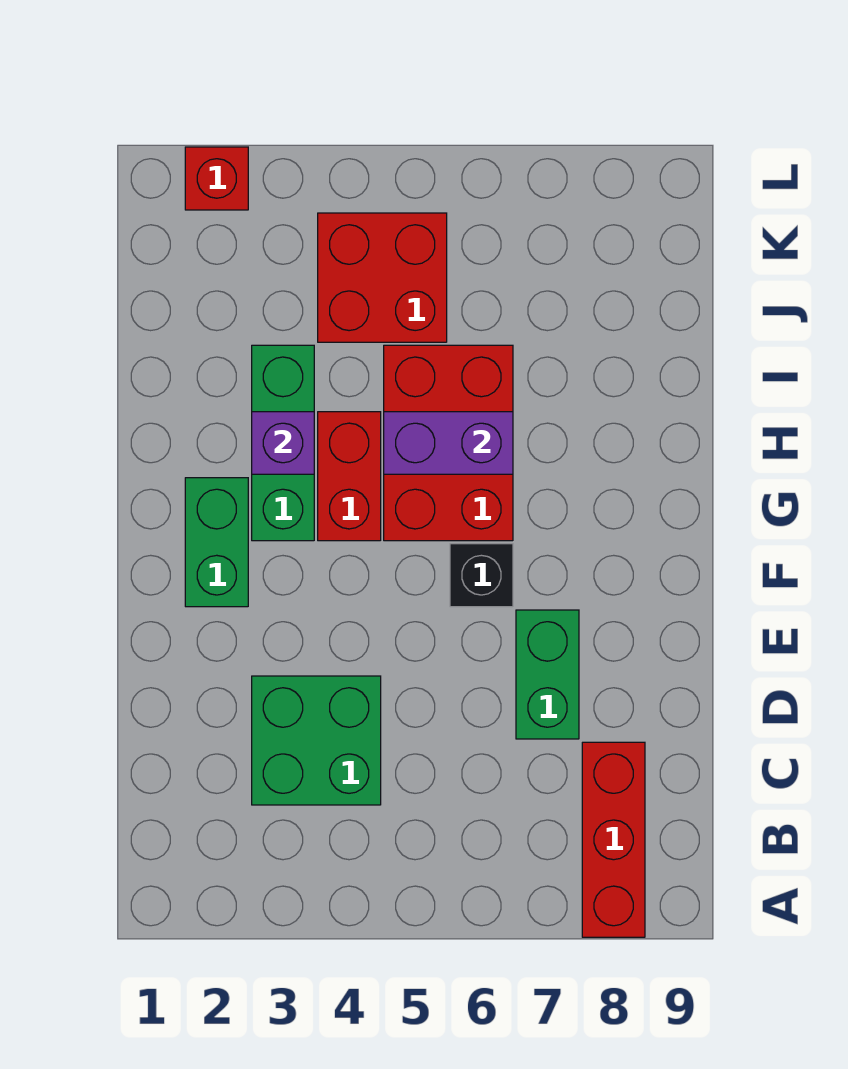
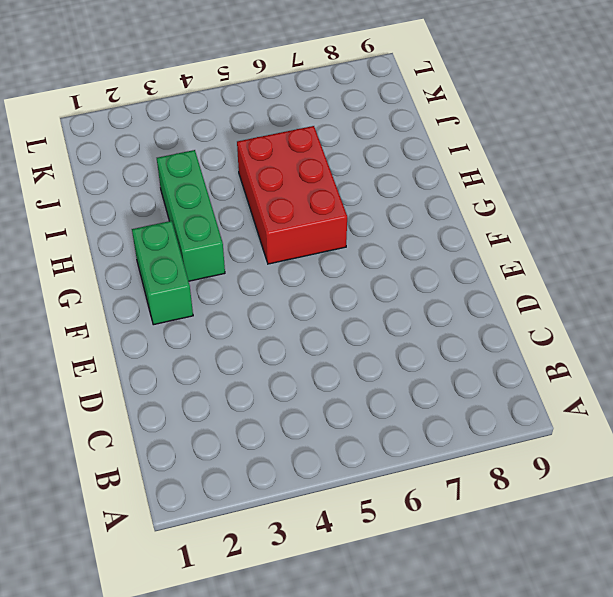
none -> red brick A8:C8 level 1
none -> green brick C3:D4 level 1
none -> green brick D7:E7 level 1

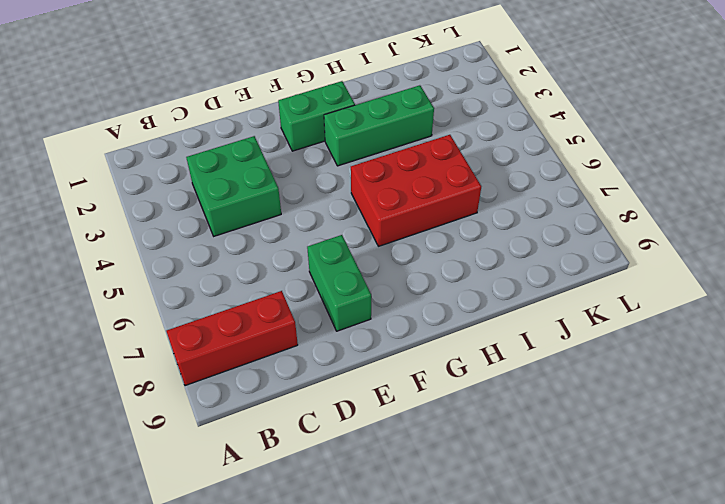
green brick E7:E8 level 1 -> green brick D7:E7 level 1
none -> black brick F6 level 1
none -> red brick G4:H4 level 1
none -> red brick J4:K5 level 1

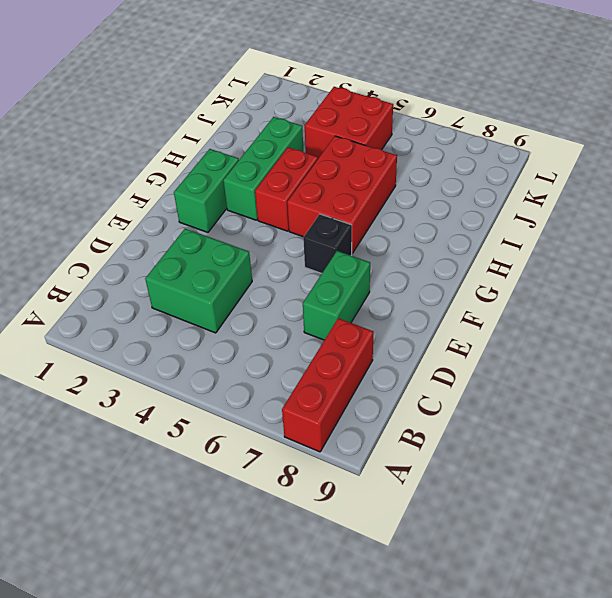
none -> red brick L2 level 1
none -> purple brick H3 level 2
none -> purple brick H5:H6 level 2

